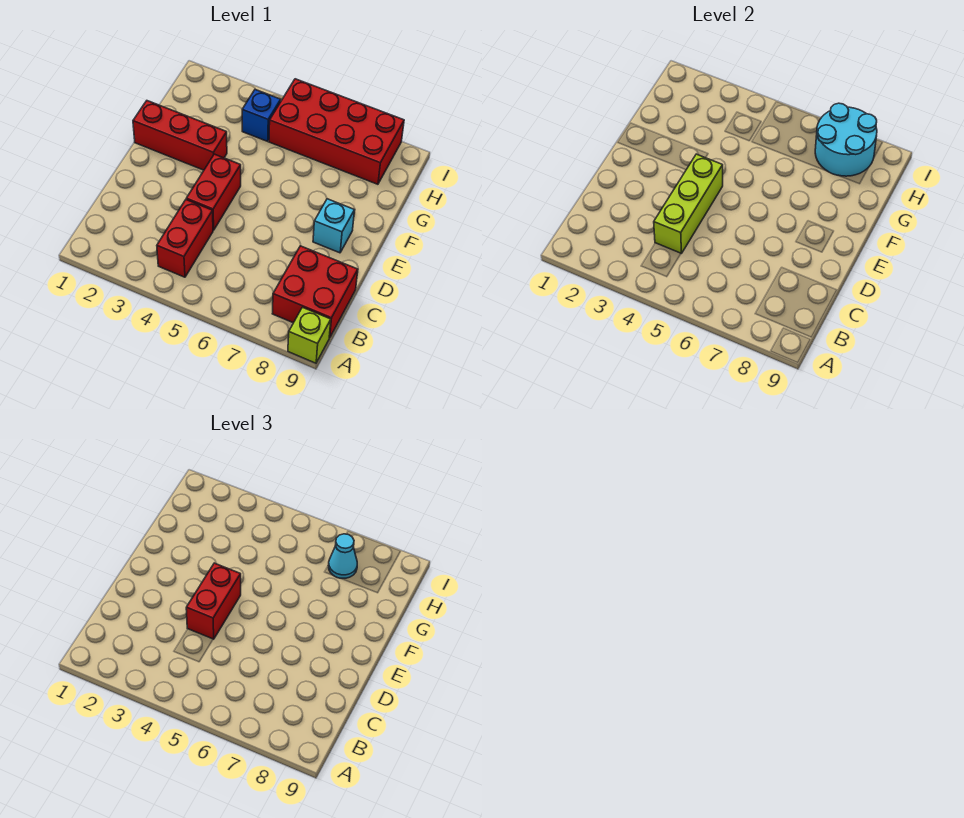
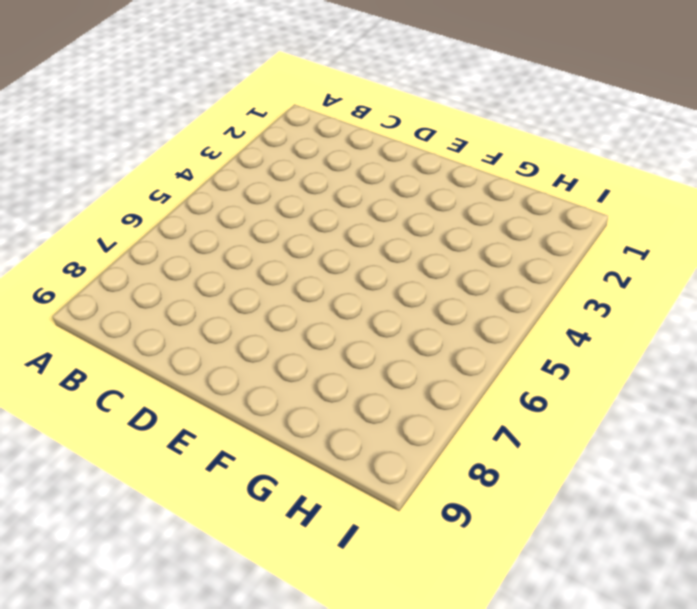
none -> lime brick A9 level 1
none -> red brick B4:C4 level 1
none -> red brick B8:C9 level 1

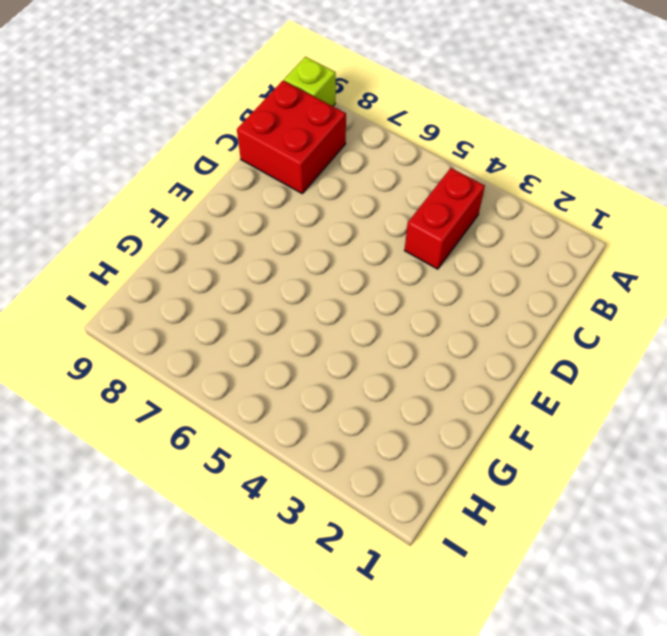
none -> red brick D4:E4 level 1
none -> cyan brick E8 level 1
none -> red brick F1:F3 level 1

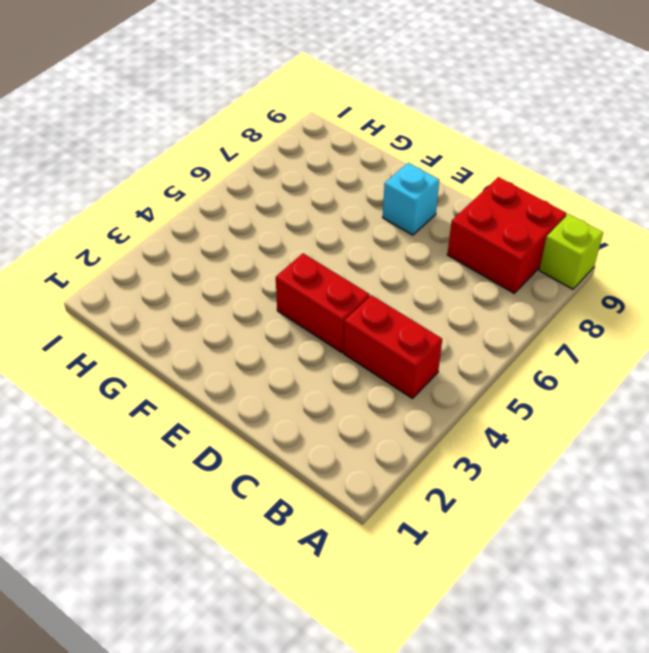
none -> red brick F1:F3 level 1
none -> blue brick H4 level 1
none -> red brick H5:I8 level 1

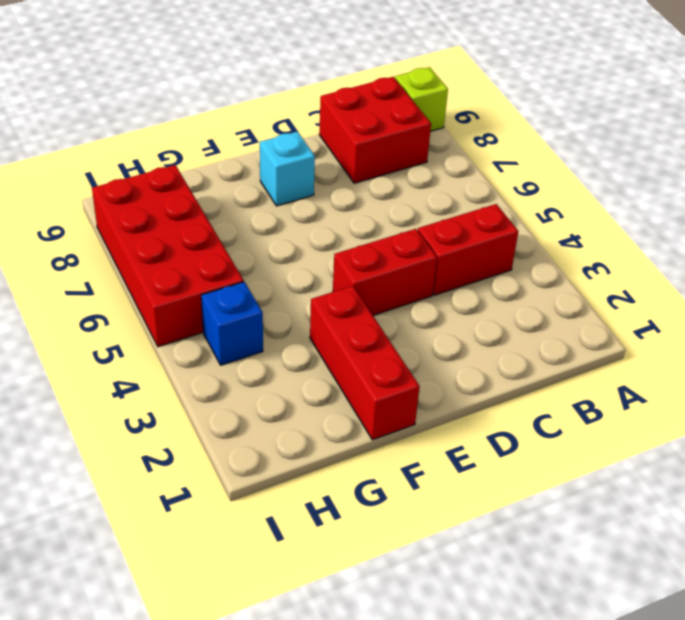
none -> lime brick C4:E4 level 2
none -> cyan round brick H7:I8 level 2
none -> red brick D4:E4 level 3

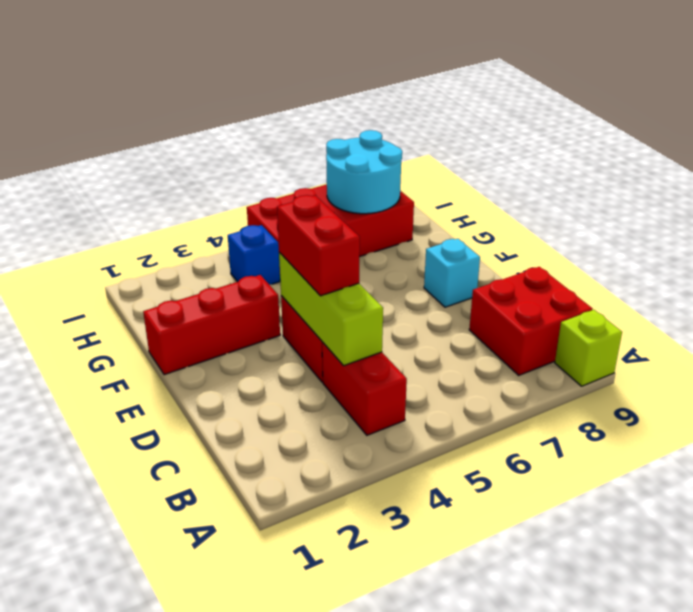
none -> cyan cone H7 level 3

